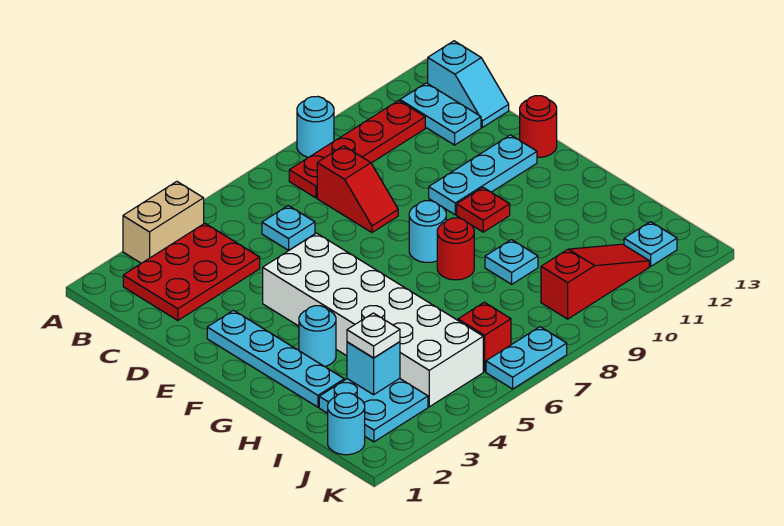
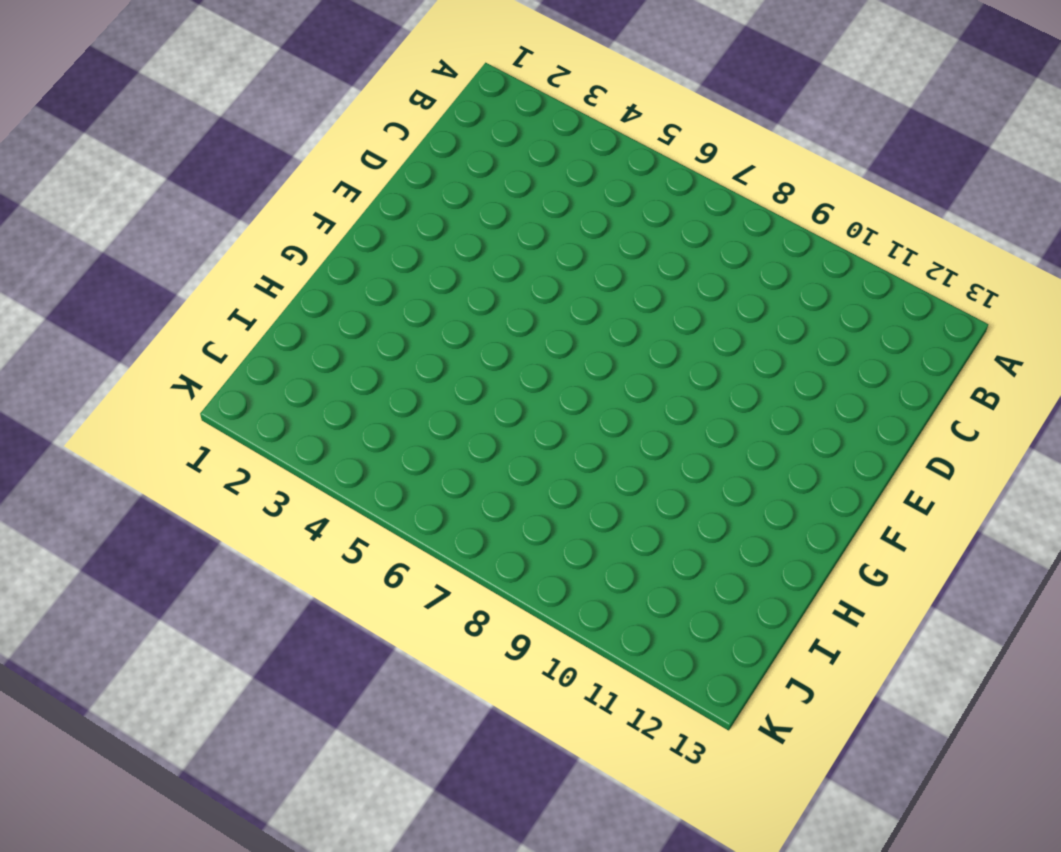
none -> tan brick A3:A4 level 1
none -> cyan round brick A9 level 1
none -> red plate B2:C4 level 1

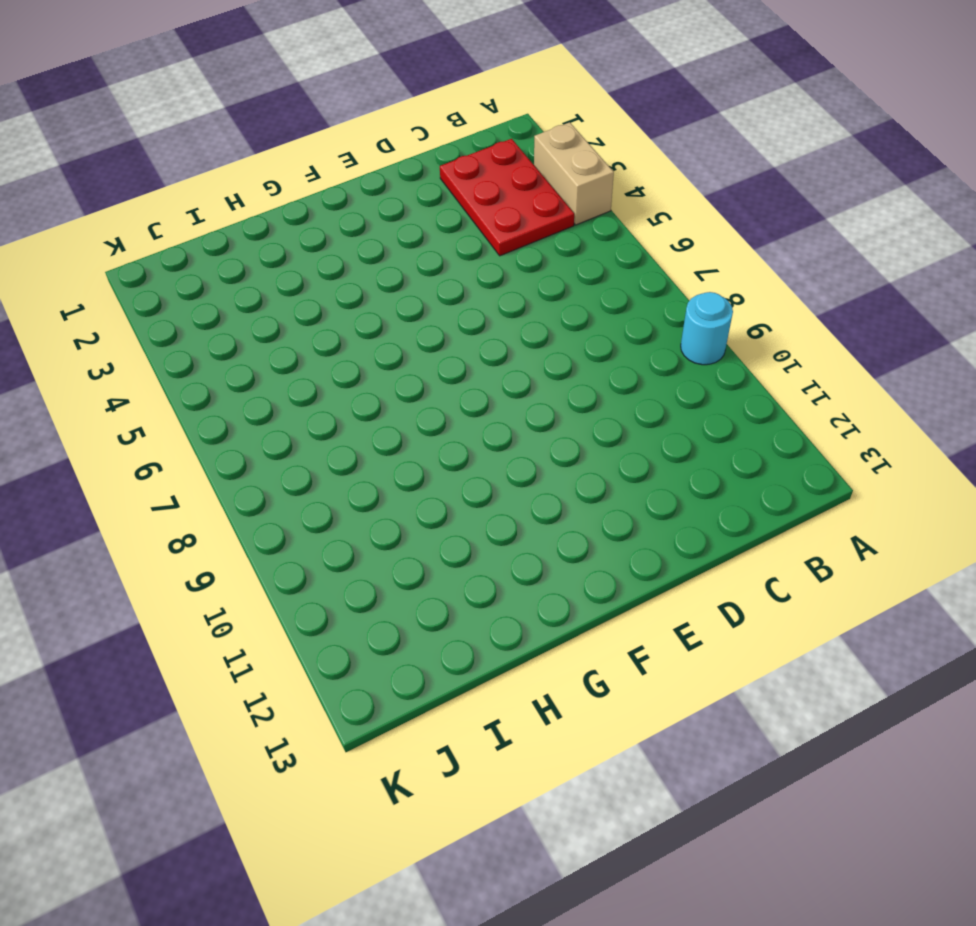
none -> red plate B8:B11 level 1
none -> cyan plate B12:C12 level 1
none -> cyan slope B13:C13 level 1 top B

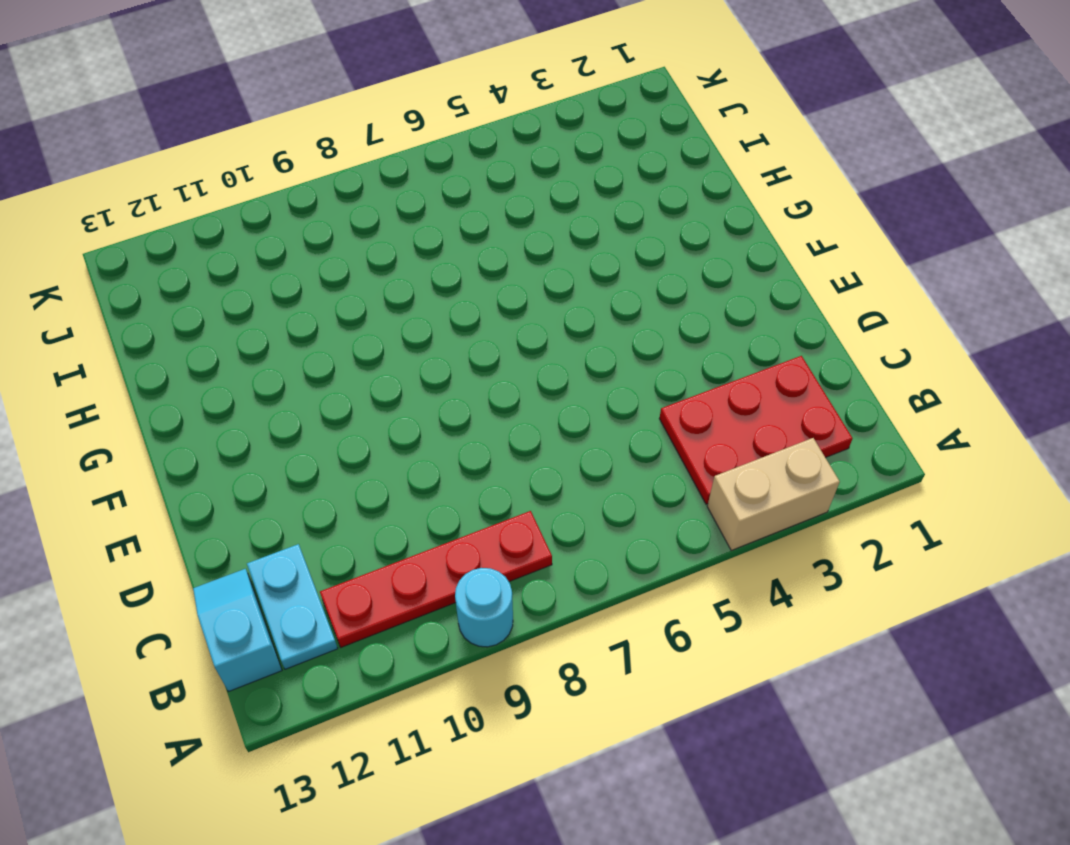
none -> cyan plate C6 level 1
none -> red slope C8:D8 level 1 top C
none -> cyan plate E2:H2 level 1

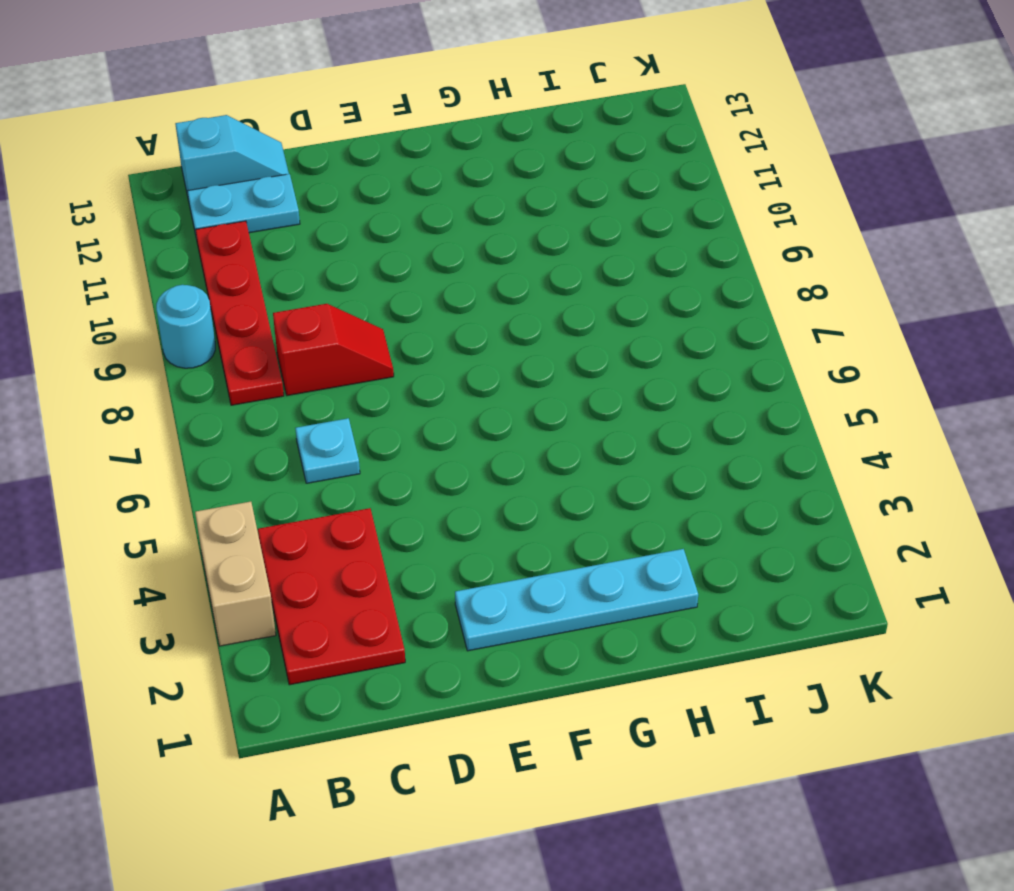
none -> white brick E4:J5 level 1
none -> cyan plate E10:E12 level 1
none -> red round brick E13 level 1

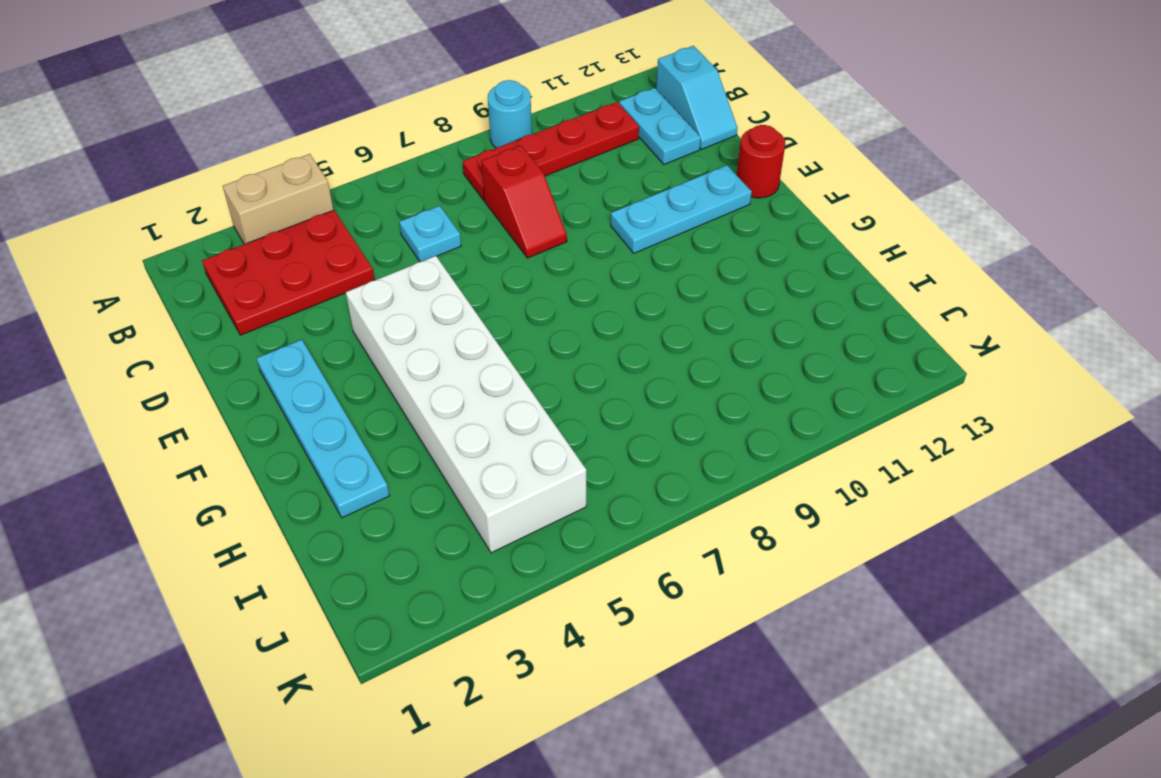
none -> cyan round brick F8 level 1
none -> red plate F10 level 1
none -> cyan round brick G3 level 1

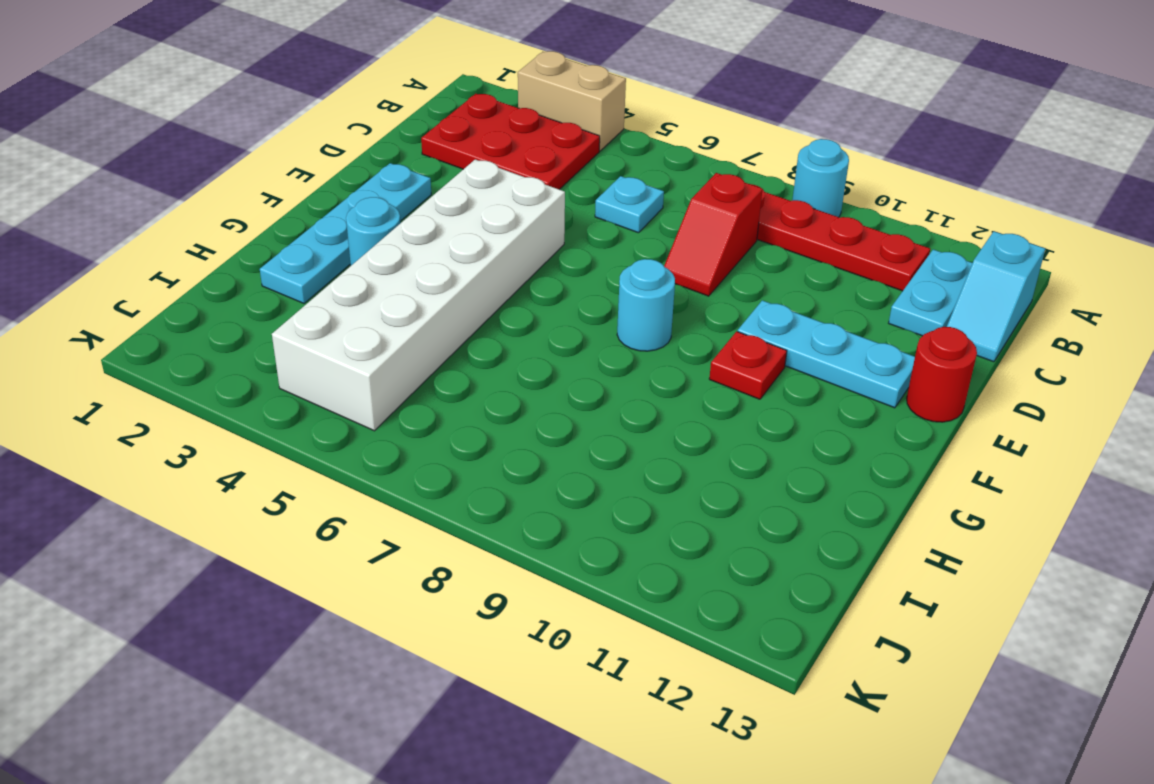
none -> red round brick G8 level 1
none -> cyan plate H9 level 1
none -> cyan plate I2:J3 level 1

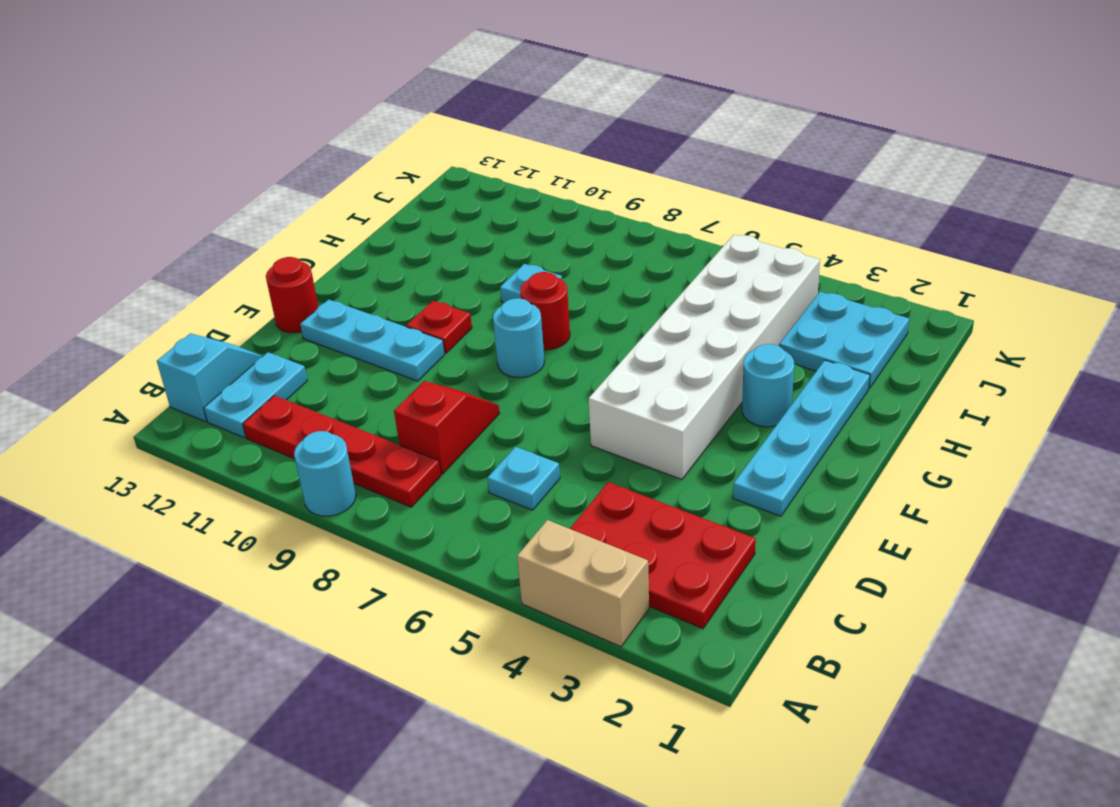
none -> cyan round brick J1 level 1
none -> red brick J6 level 1
none -> red slope J9:J11 level 1 top 9

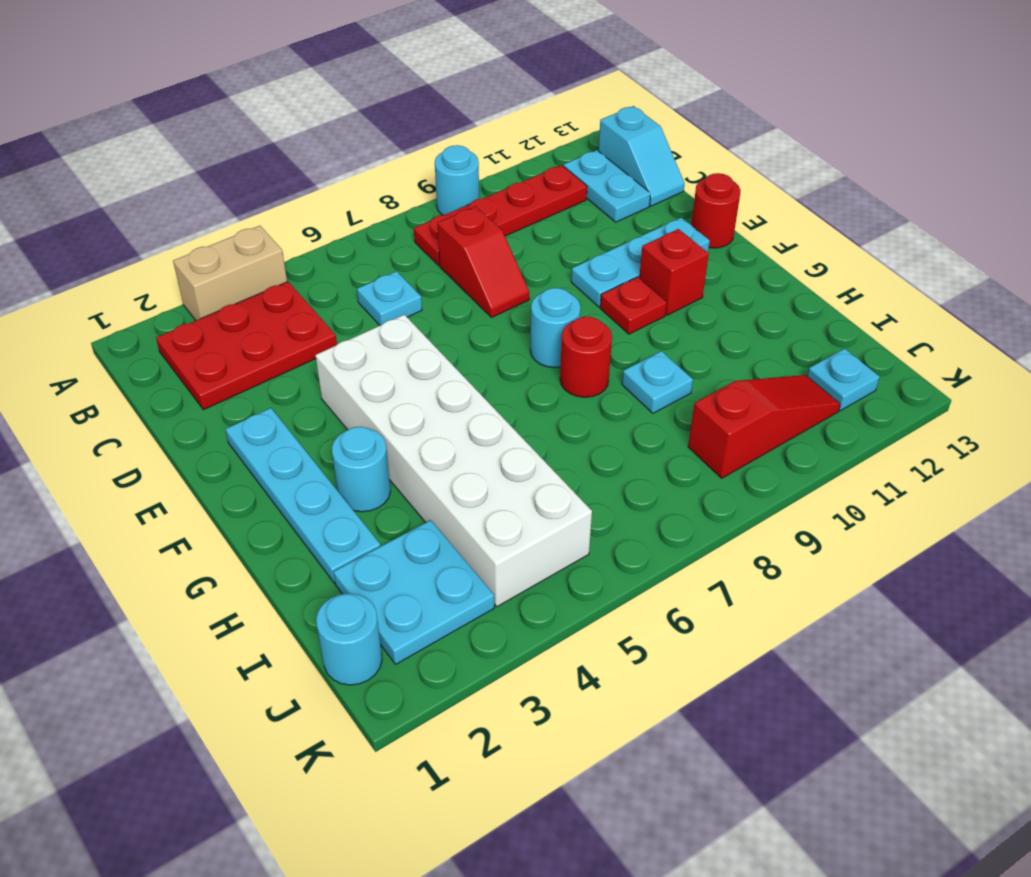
red brick F11 level 1 -> red brick J6 level 1
none -> cyan plate K6:K7 level 1
none -> cyan brick I3 level 2
none -> white plate I3 level 3

